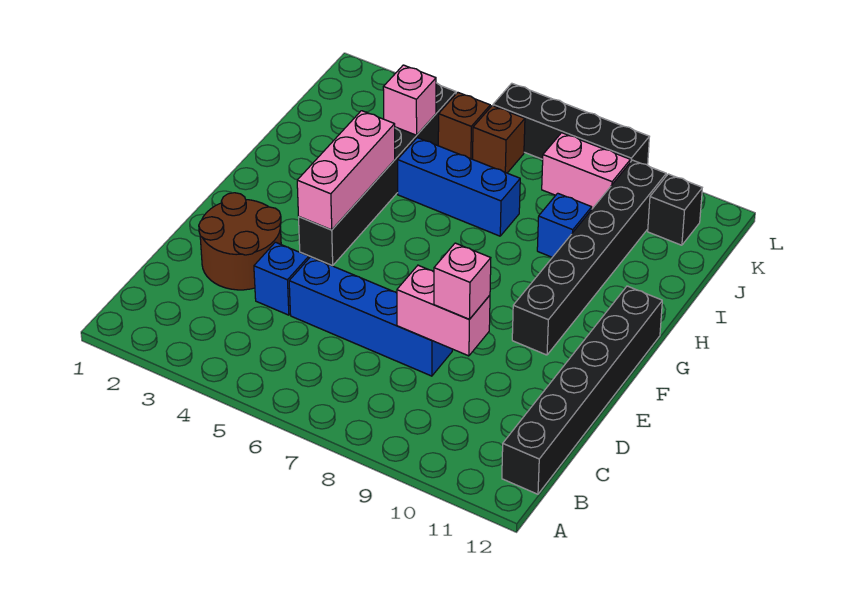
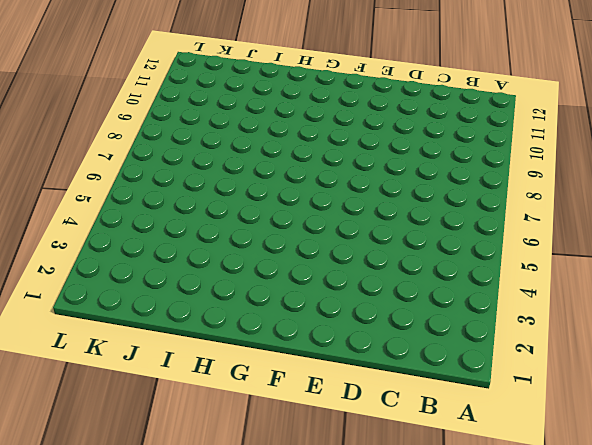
none -> black brick B12:G12 level 1
none -> brown round brick D2:E3 level 1
none -> blue brick D4 level 1

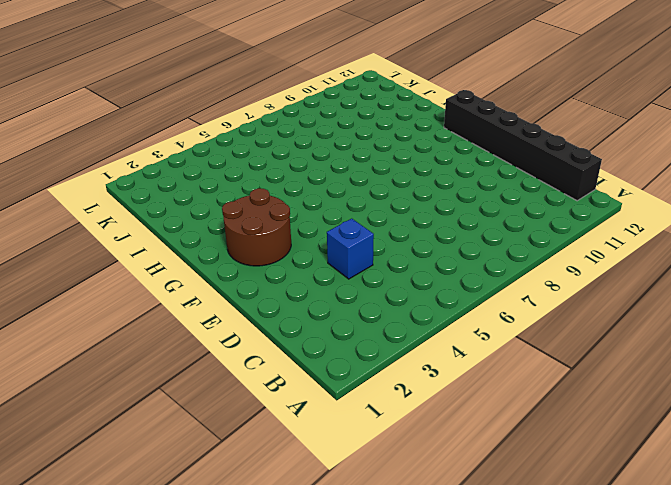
brown round brick F2:G3 level 1 -> brown round brick D2:E3 level 1
none -> blue brick D5:D8 level 1
none -> black brick F4:K4 level 1
none -> black brick F10:K10 level 1

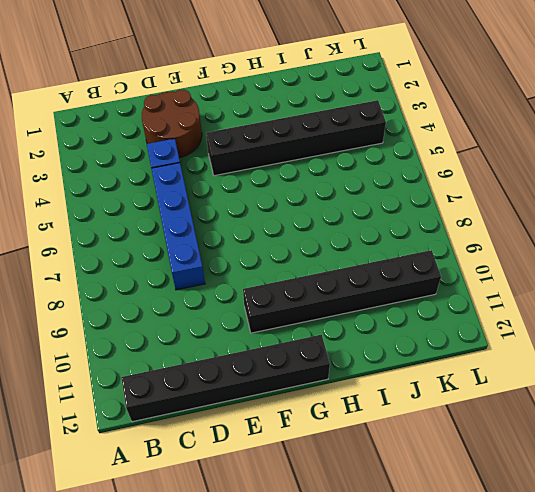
none -> blue brick I5:I7 level 1
none -> blue brick I9 level 1
none -> brown brick K5 level 1

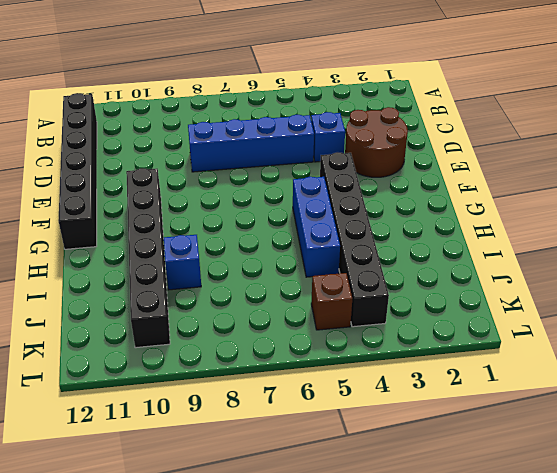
blue brick G5:I5 level 1 -> blue brick I5:I7 level 1
none -> brown brick K6 level 1
none -> pink brick K8:K9 level 1
none -> black brick K11 level 1

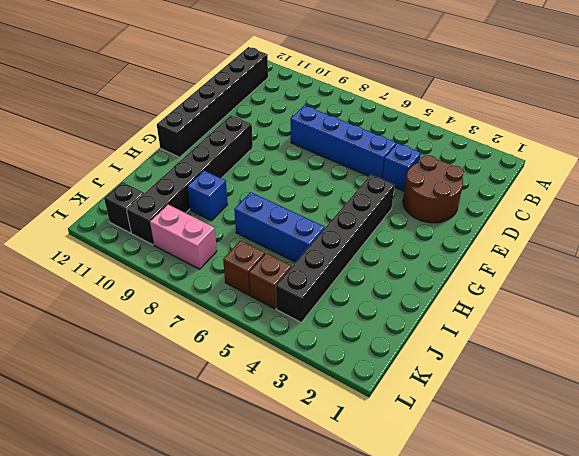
none -> black brick L6:L9 level 1
none -> pink brick D8:D9 level 2
none -> pink brick F4:H4 level 2

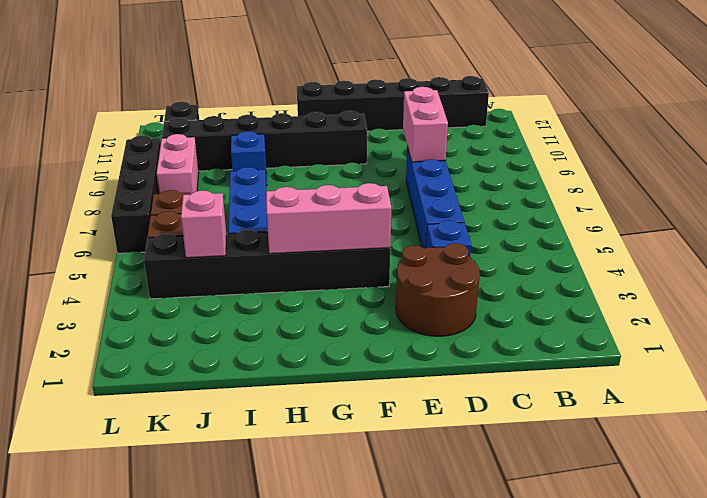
none -> pink brick D9 level 3

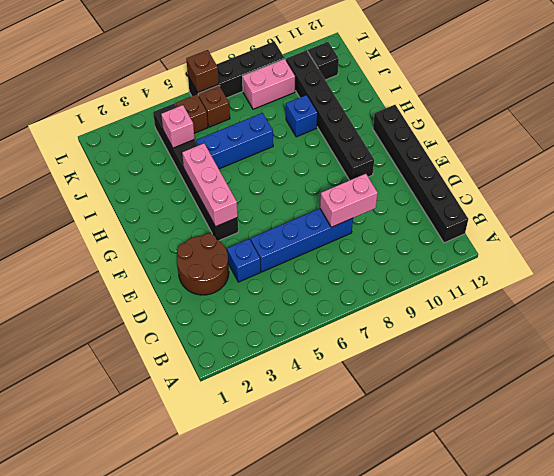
brown brick L6 level 2 -> none
none -> pink brick D9 level 3

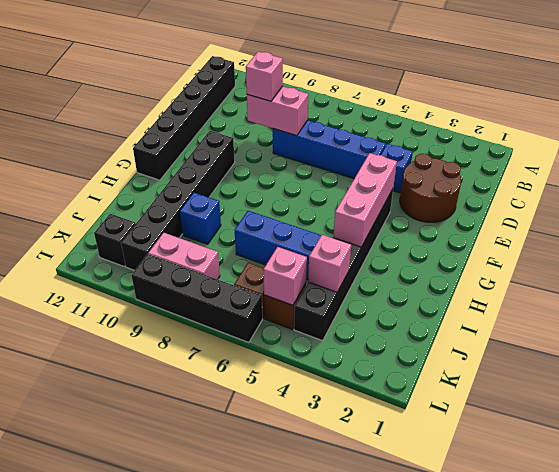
pink brick K5 level 2 -> none

